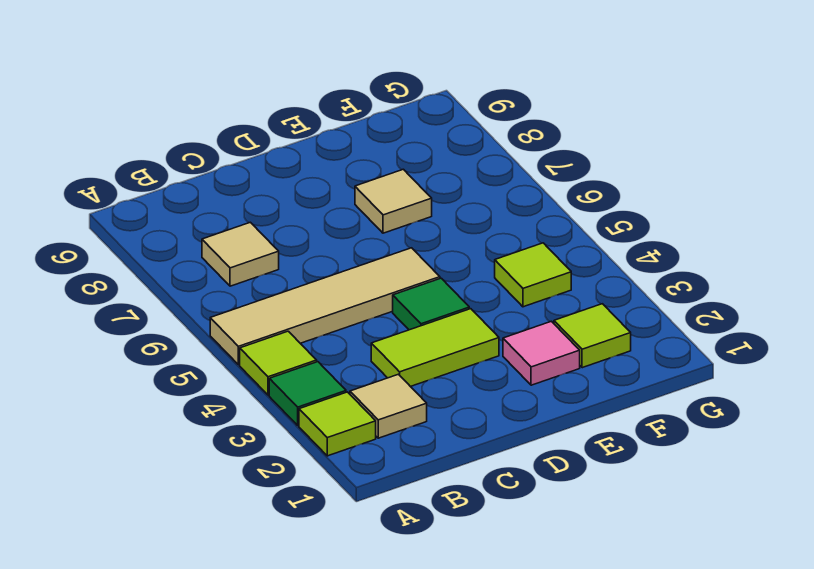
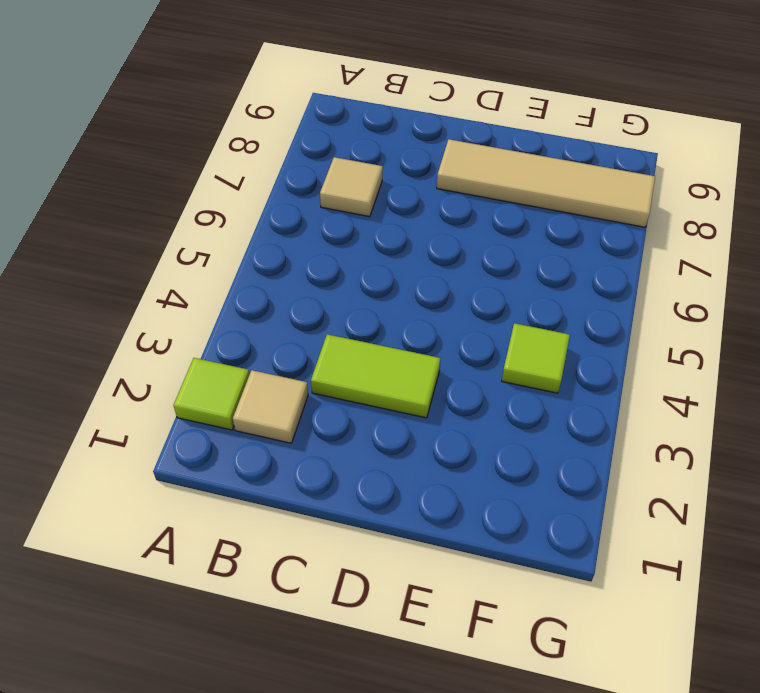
tan tile D8:G8 level 1 -> tan tile A5:D5 level 1
none -> green tile A3 level 1
none -> lime tile A4 level 1
none -> green tile D4 level 1

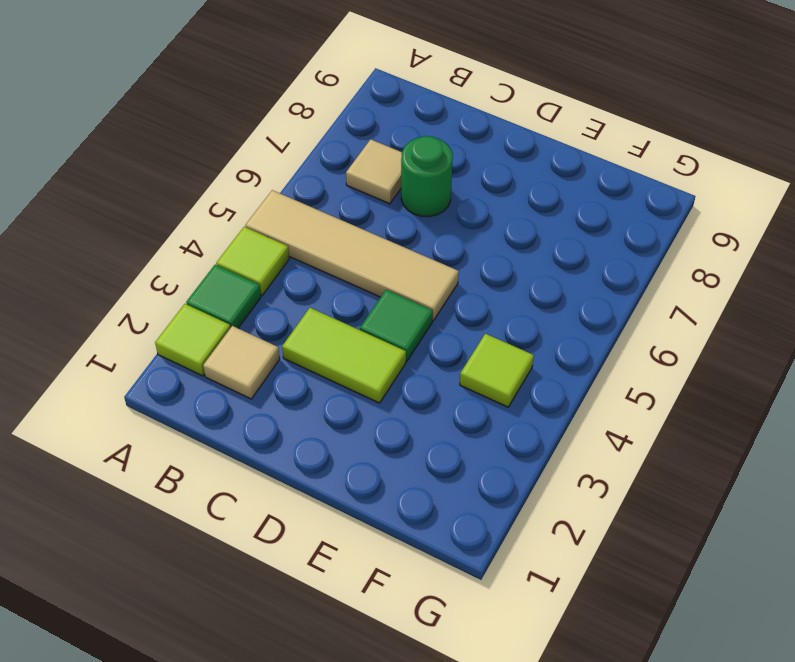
green round brick C7 level 1 -> none
none -> pink tile E2 level 1
none -> tan tile E7 level 1
none -> lime tile F2 level 1

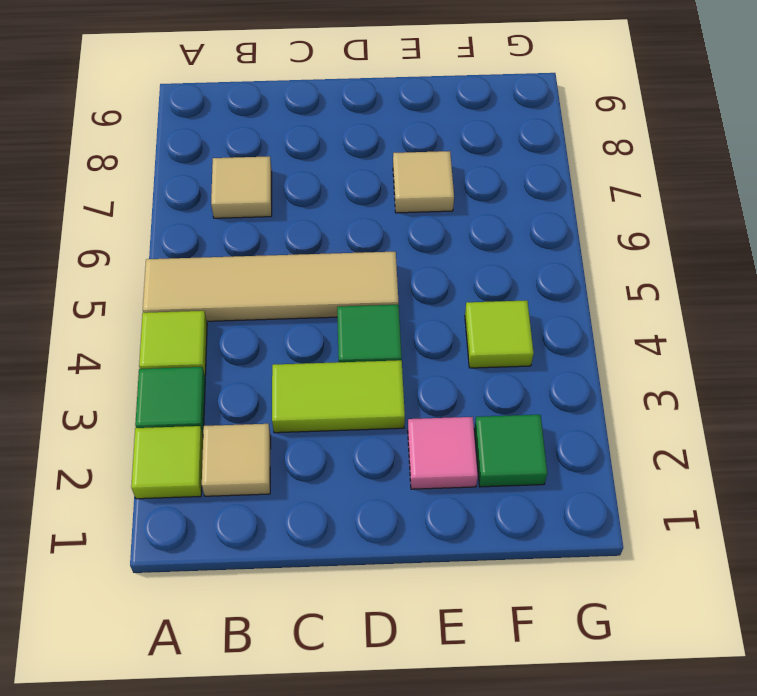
green tile F2 level 1 -> lime tile F2 level 1

